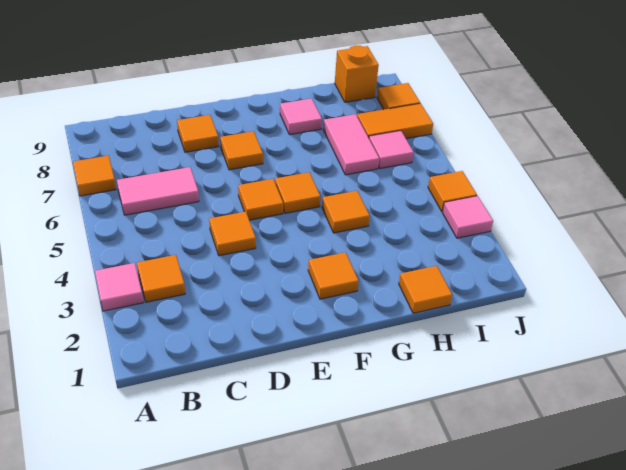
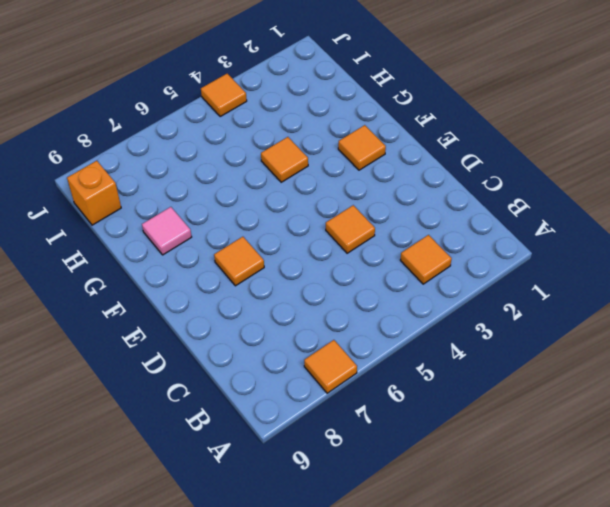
none -> pink tile A3 level 1
none -> pink tile B6:C6 level 1
none -> orange tile D8 level 1

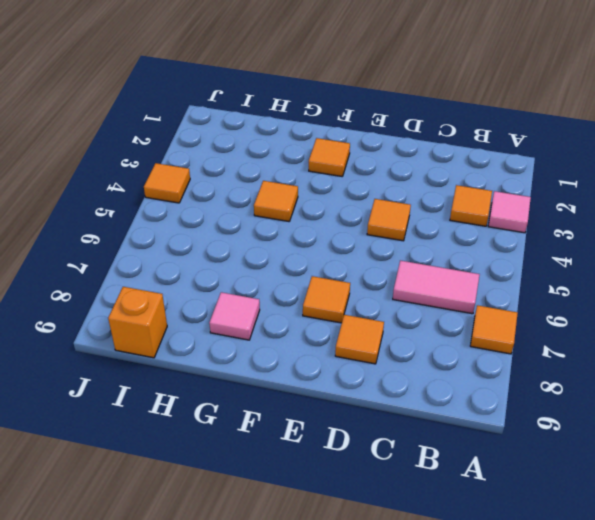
none -> orange tile E5 level 1
none -> orange tile F5 level 1
none -> orange tile H1 level 1

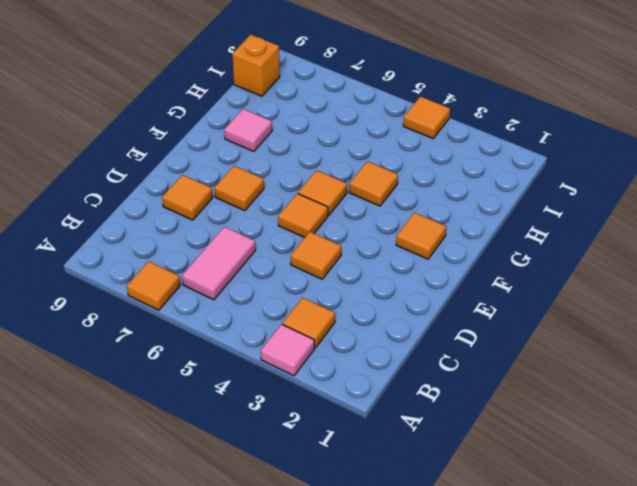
none -> orange tile H1 level 1
none -> pink tile H6:H7 level 1
none -> pink tile I6 level 1

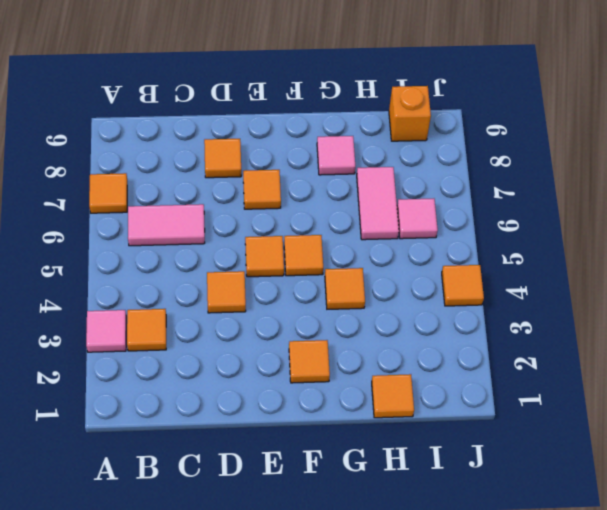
none -> orange tile I7:J7 level 1
none -> pink tile J3 level 1
none -> orange tile J8 level 1

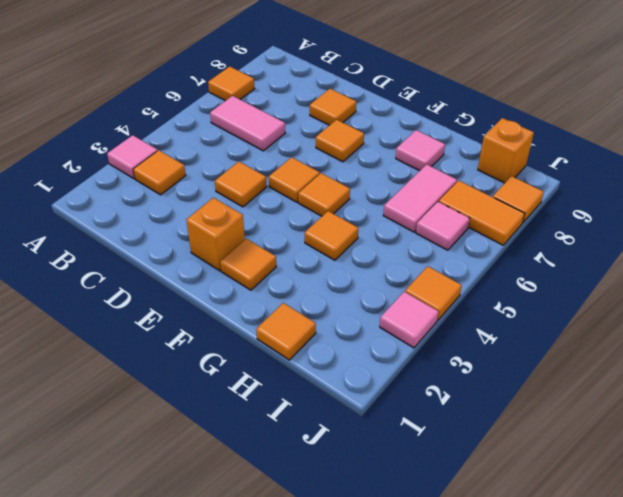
orange brick E2 level 1 -> none

